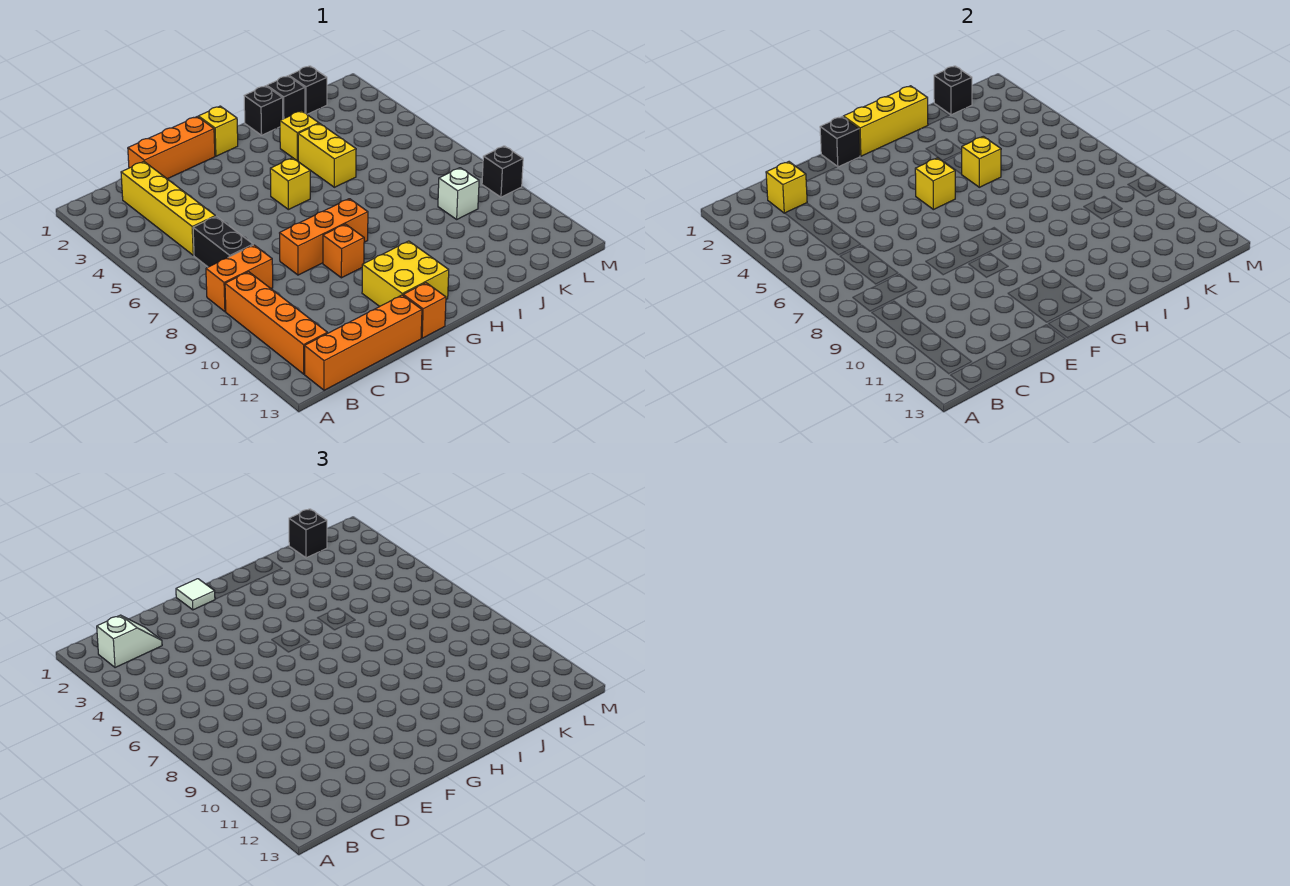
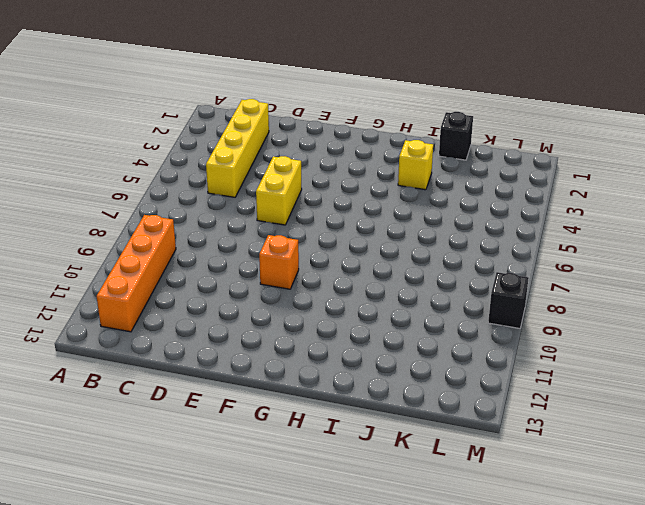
yellow brick E5:E6 level 1 -> yellow brick I4:I5 level 1
none -> orange brick B8:C8 level 1
none -> orange brick B13:E13 level 1
none -> black brick C6:C7 level 1

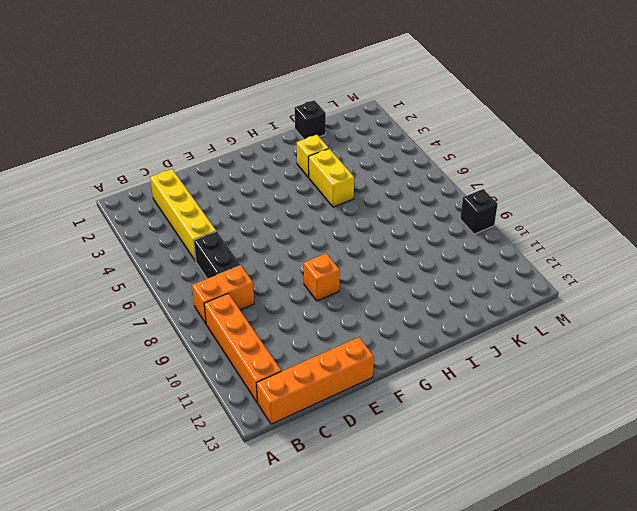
none -> orange brick D1:F1 level 1
none -> orange brick E8:G8 level 1
none -> yellow brick F11:G12 level 1

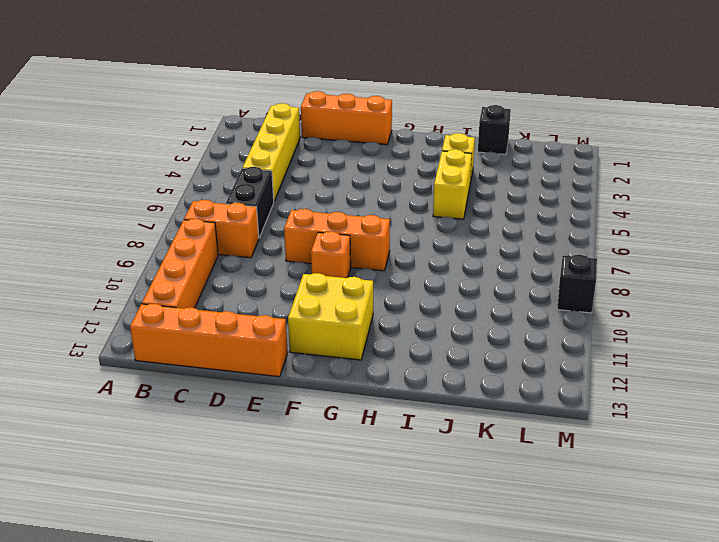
none -> orange brick F13 level 1
none -> yellow brick G1 level 1
none -> yellow brick G5 level 1

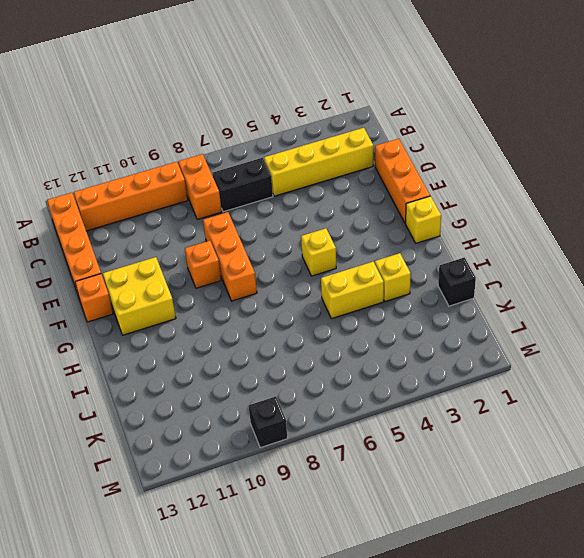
none -> black brick I1 level 1
none -> black brick K1 level 1
none -> white brick K9 level 1

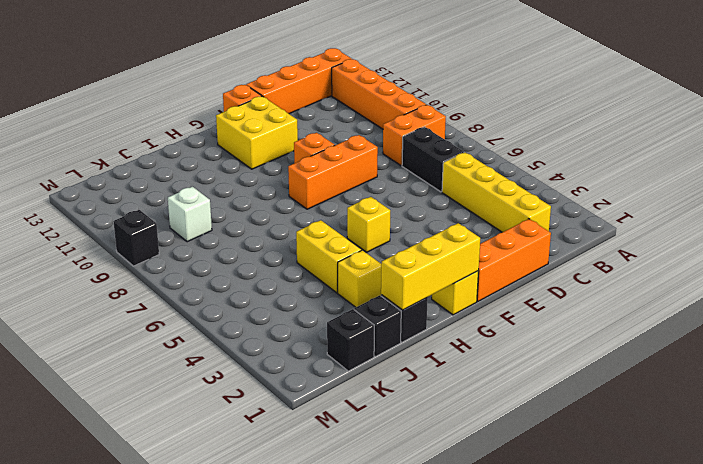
none -> yellow brick C2 level 2
none -> black brick F1 level 2
none -> yellow brick G5 level 2

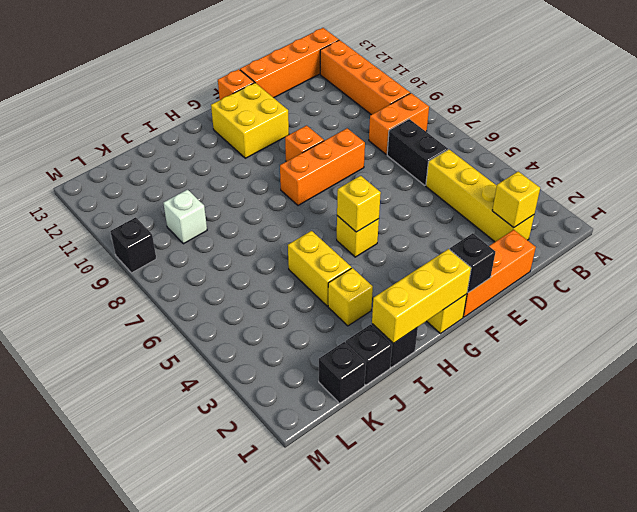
none -> yellow brick I5 level 2
none -> black brick K1 level 2
none -> white slope B2:C2 level 3 top B

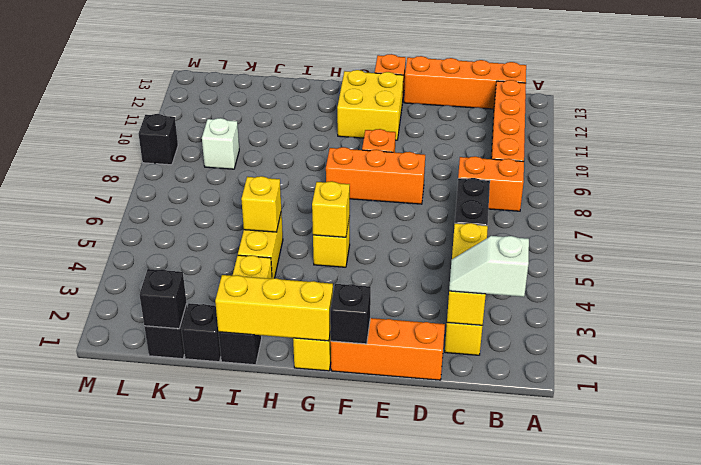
none -> white tile F1 level 3
none -> black brick K1 level 3

